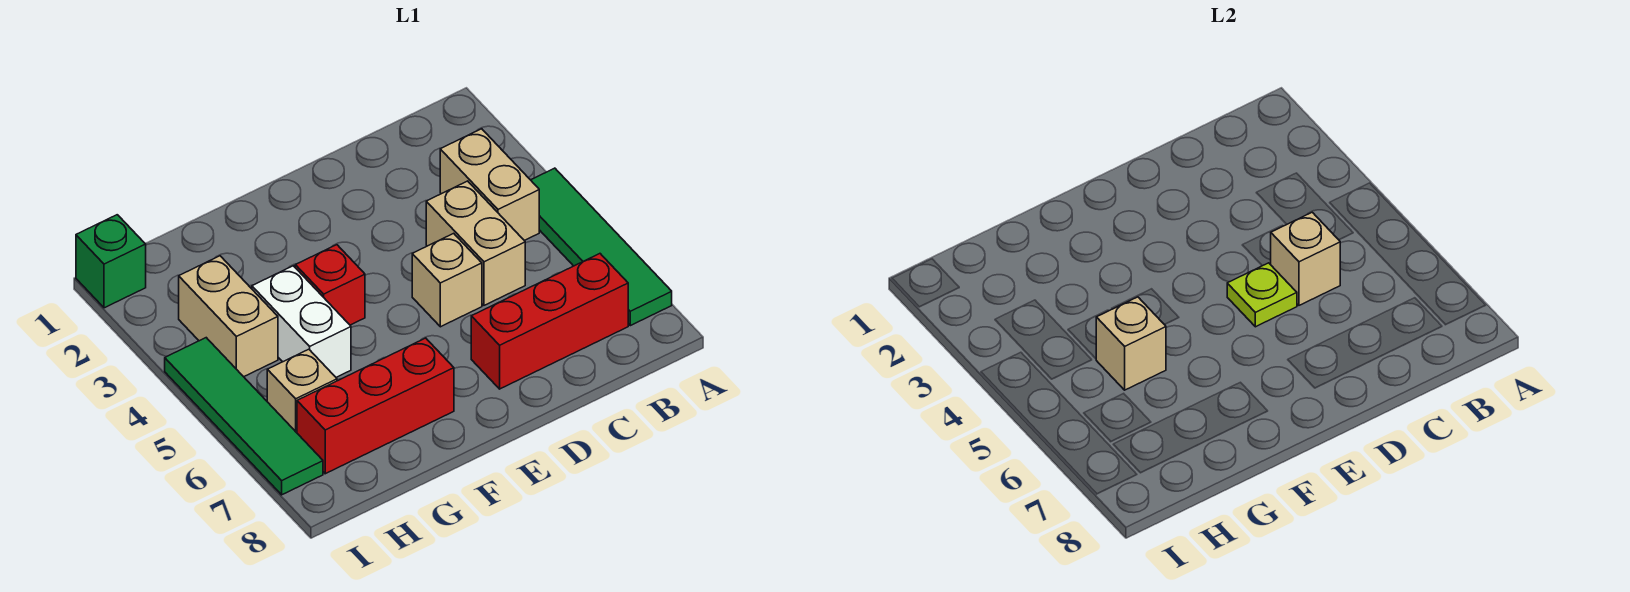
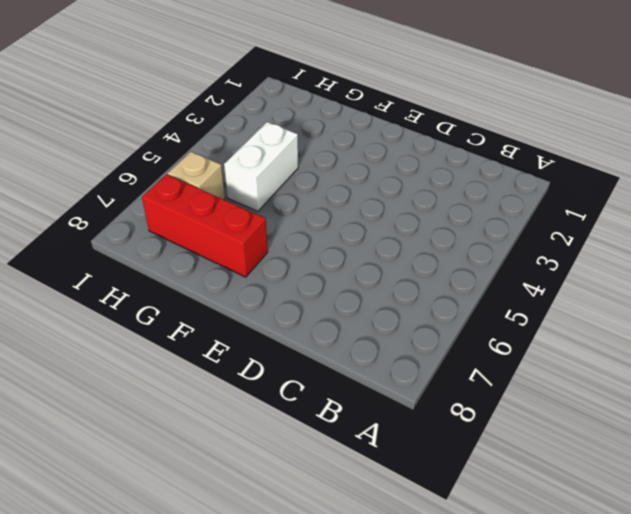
none -> green tile A4:A7 level 1
none -> tan brick B3:B4 level 1
none -> red brick B7:D7 level 1

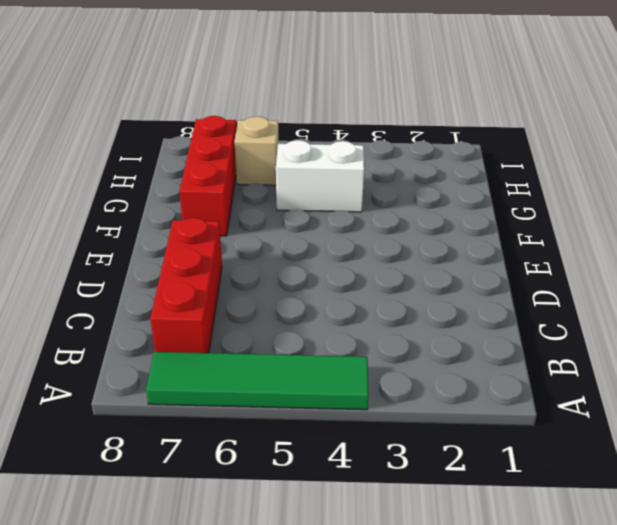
none -> tan brick B3:B4 level 1
none -> tan brick C4:C5 level 1
none -> tan brick D5 level 1

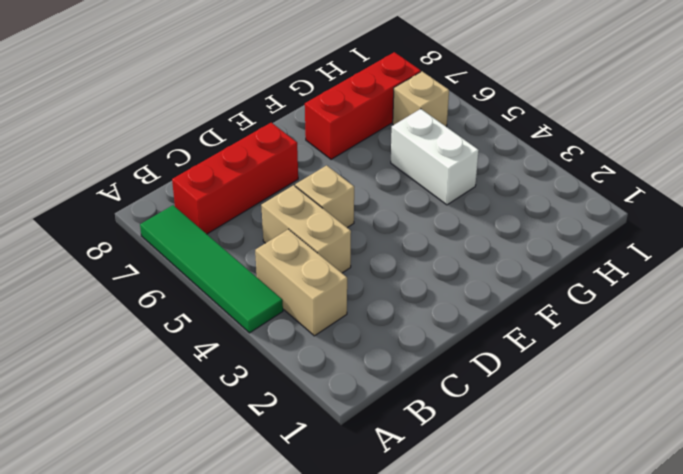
none -> red brick F4 level 1
none -> tan brick H3:H4 level 1
none -> green brick I1 level 1

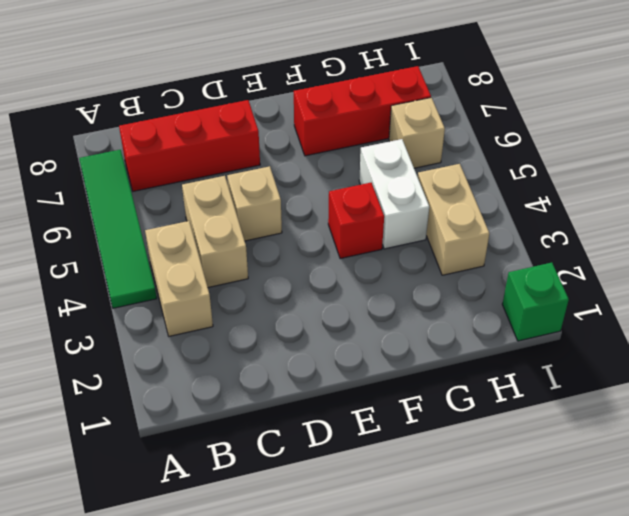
none -> green tile I4:I7 level 1
none -> tan brick C5 level 2
none -> lime plate D5 level 2

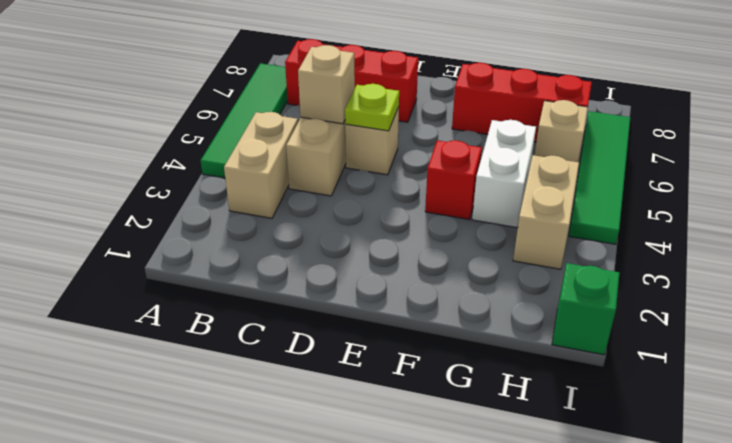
none -> tan brick G5 level 2

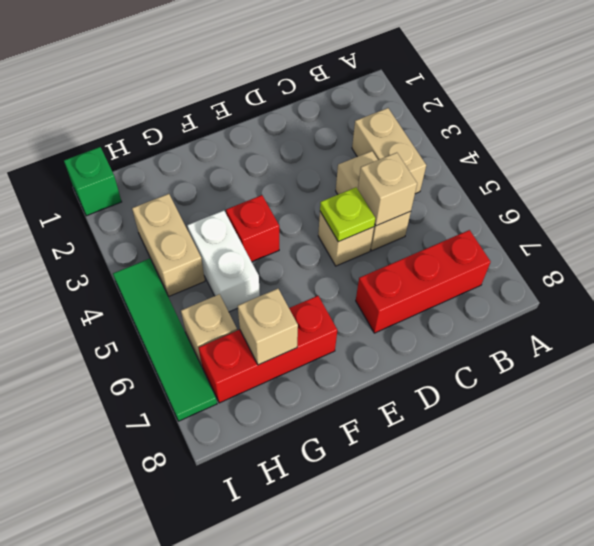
tan brick G7 level 2 -> tan brick G5 level 2
none -> green tile A4:A7 level 1

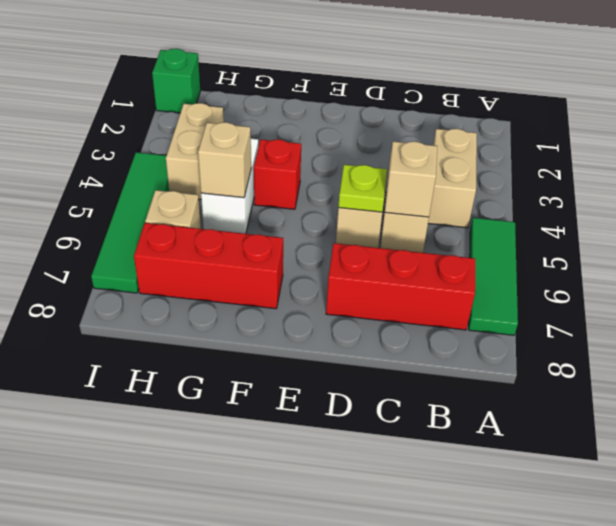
green tile A5:A7 level 1 -> green tile A4:A7 level 1

